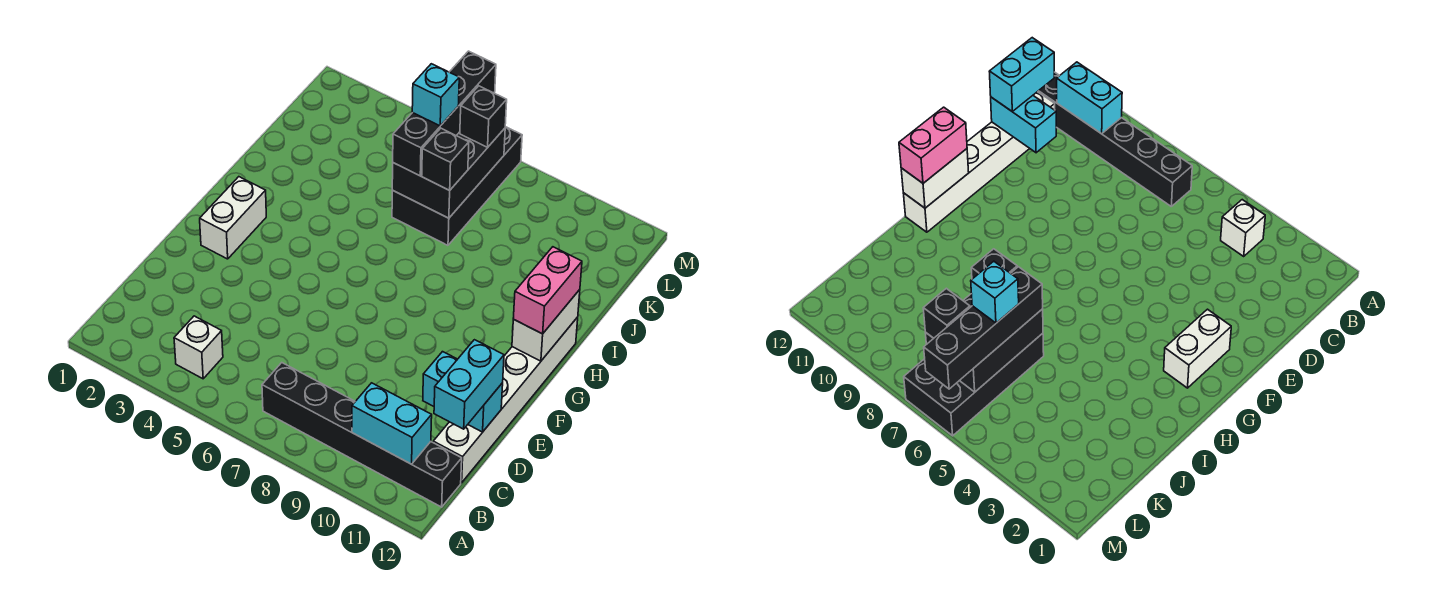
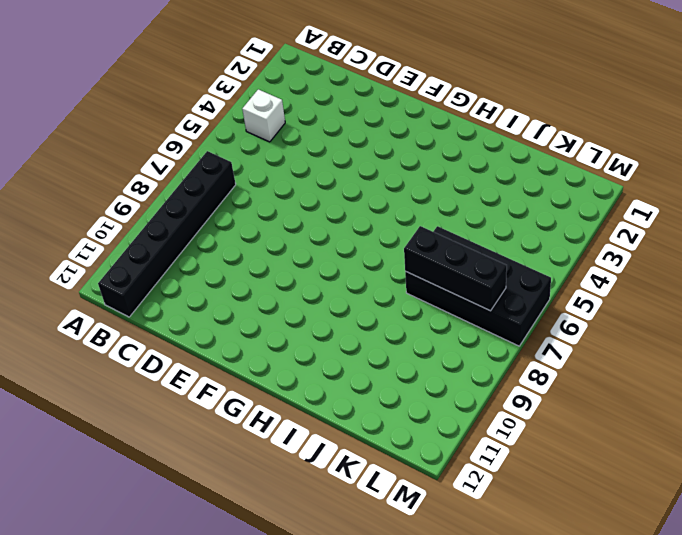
black brick J7:L7 level 2 -> black brick J6:L7 level 2
none -> white brick C12:H12 level 1
none -> white brick F2:G2 level 1
none -> cyan brick B10:B11 level 2

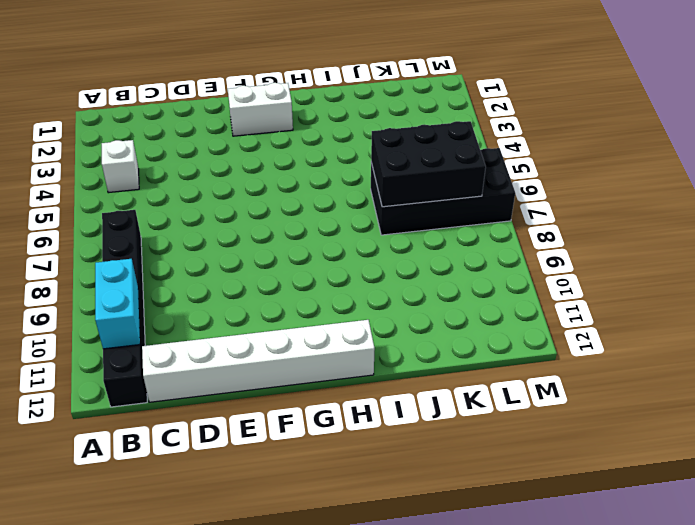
none -> cyan brick D11:D12 level 2
none -> white brick G12:H12 level 2
none -> cyan brick C12:D12 level 3

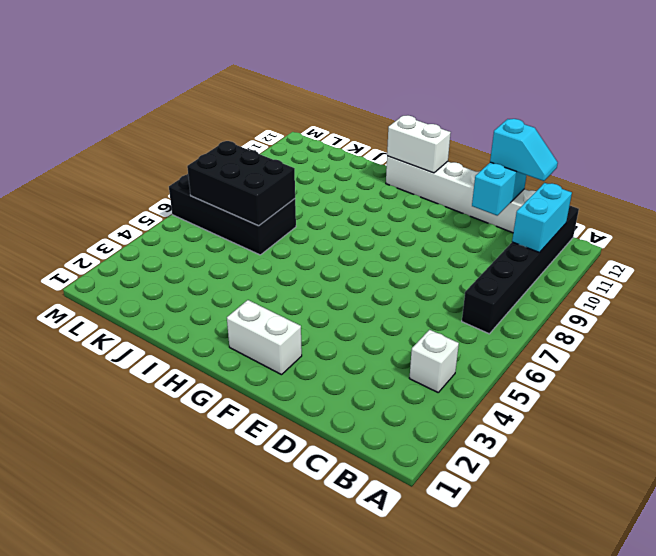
cyan slope C12:D12 level 3 top D -> cyan brick C12:D12 level 3
none -> pink brick G12:H12 level 3
none -> black brick J6:M6 level 3
none -> black brick J7 level 3

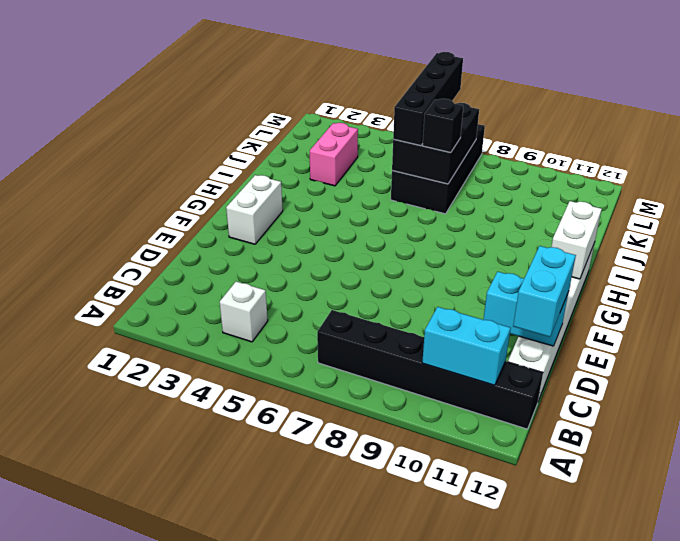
pink brick J3:K3 level 1 -> pink brick G12:H12 level 3
none -> black brick L7 level 3
none -> cyan brick K6 level 4

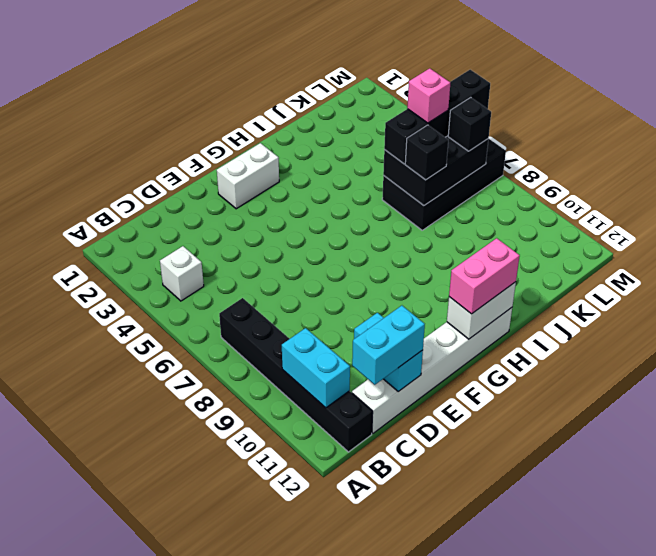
pink brick K6 level 4 -> cyan brick K6 level 4

